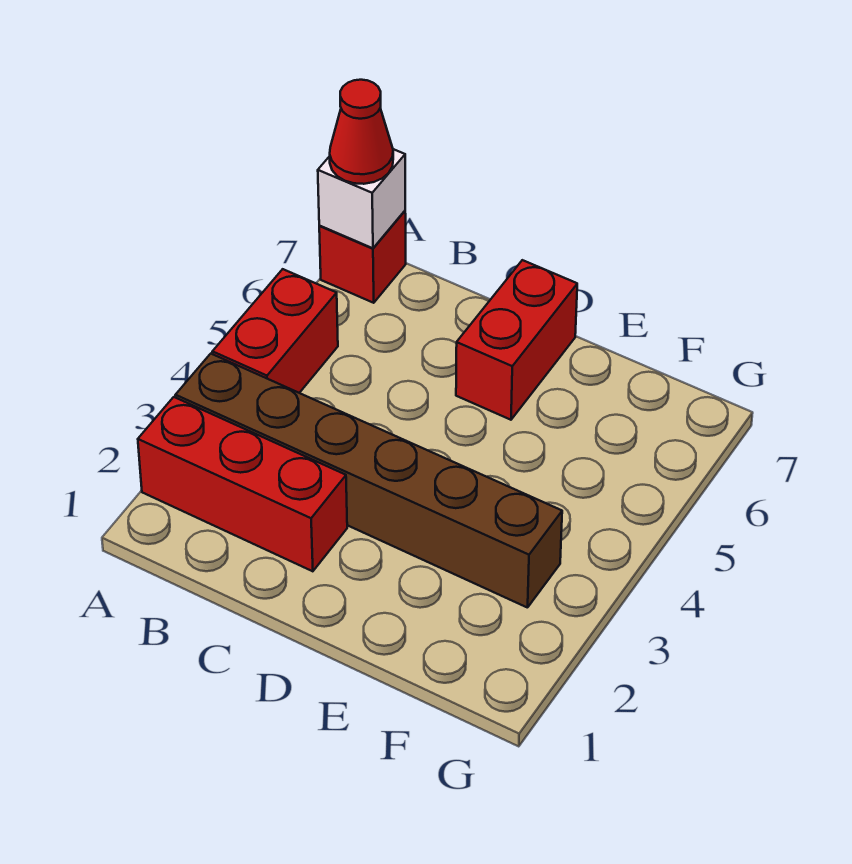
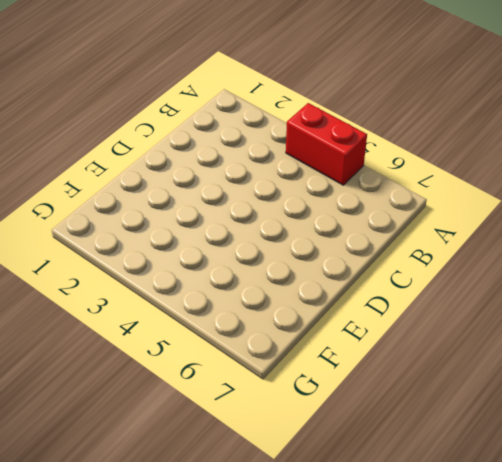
none -> red brick A2:C2 level 1
none -> brown brick A3:F3 level 1

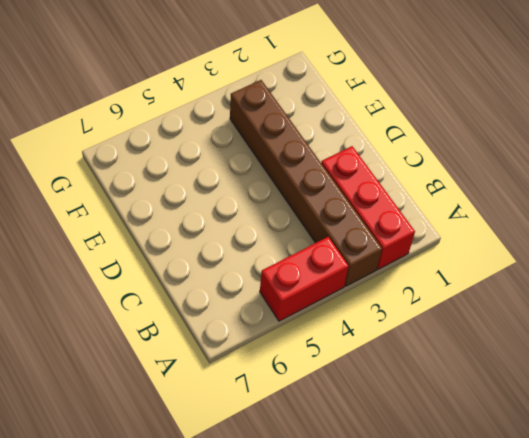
none -> red brick A7 level 1
none -> red brick D6:D7 level 1

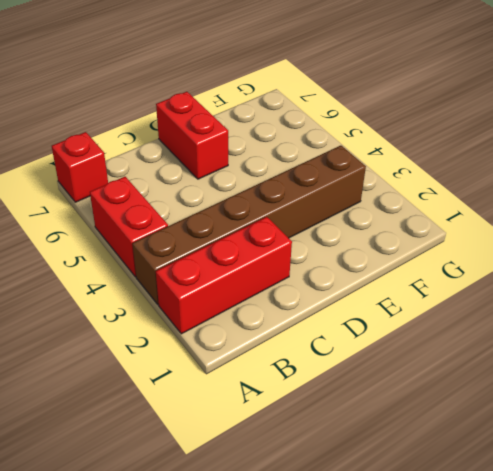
none -> white brick A7 level 2
none -> red cone A7 level 3

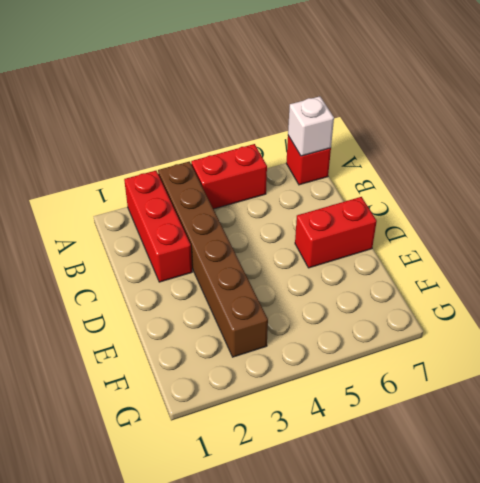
none -> red cone A7 level 3

